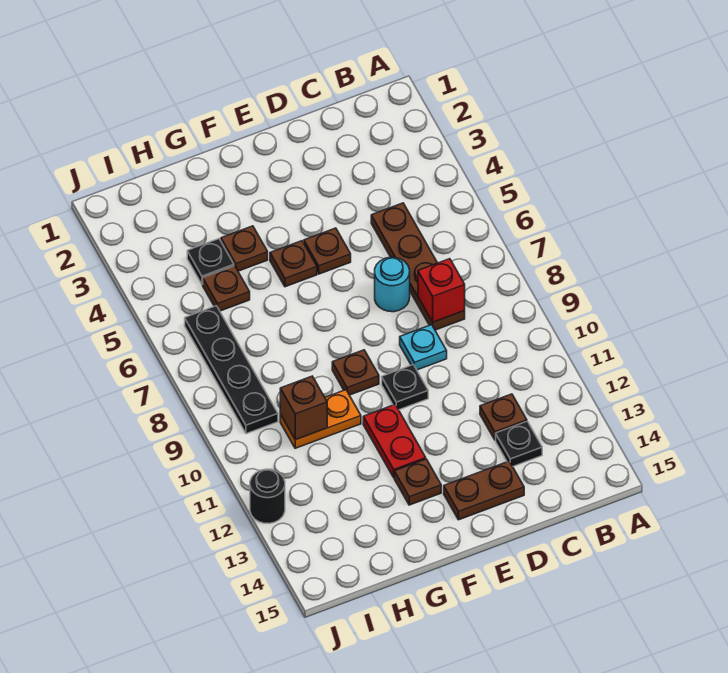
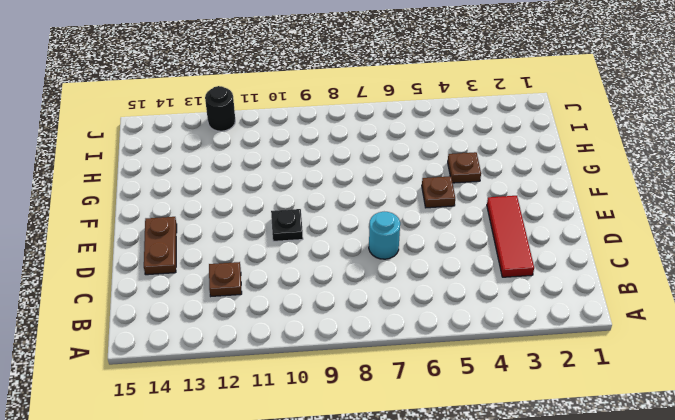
red tile C3:E3 level 1 -> none
none -> brown plate C5:C8 level 1
none -> black plate C13 level 1
none -> cyan plate D9 level 1

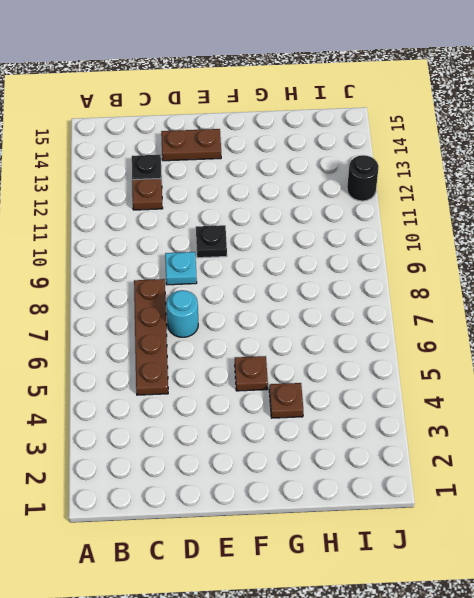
none -> brown plate E5 level 1
none -> brown plate F9 level 1
none -> red plate F11:F12 level 1

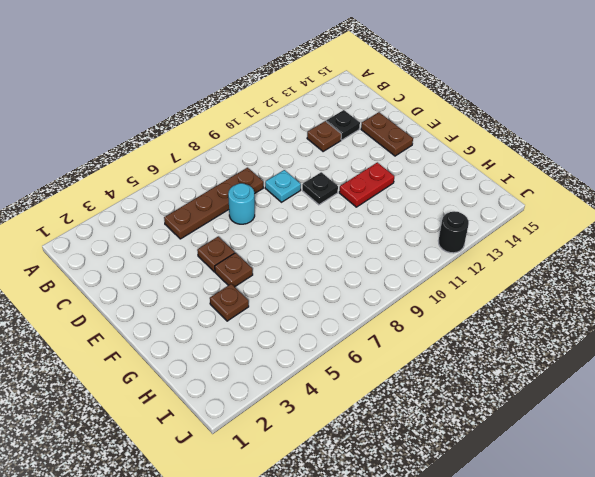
none -> brown plate F9 level 1
none -> brown plate F13 level 1
none -> orange plate G10:H10 level 1

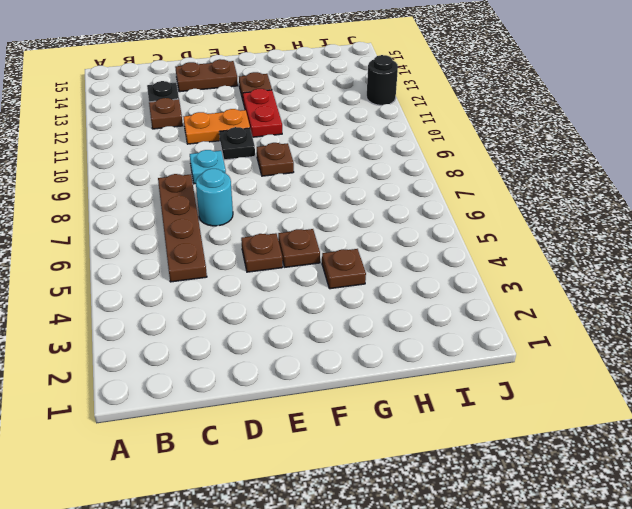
orange plate D11:E11 level 1 -> orange plate G10:H10 level 1
none -> black plate H4 level 1
none -> brown plate H5 level 1
none -> black plate I6:I9 level 1

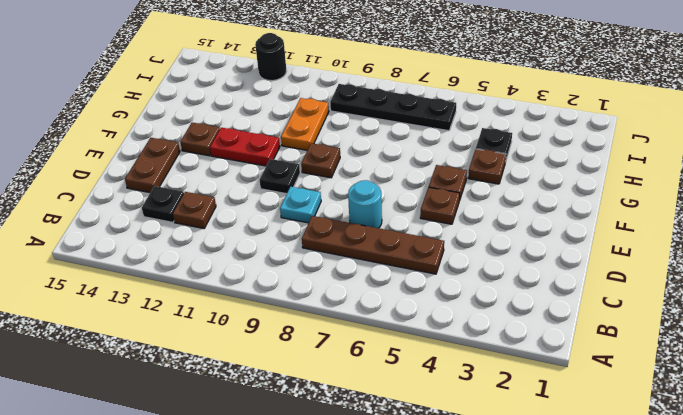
none -> brown plate H5 level 1
none -> red brick C8 level 2
none -> brown brick H10 level 2

